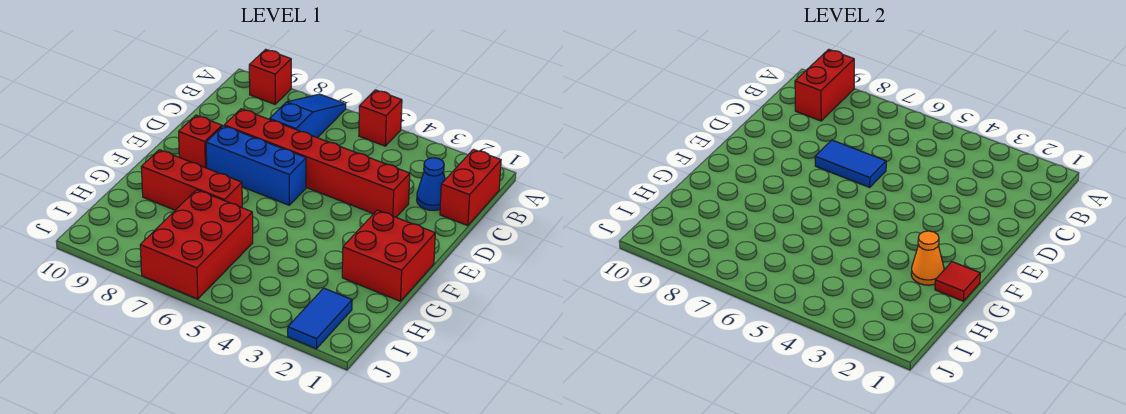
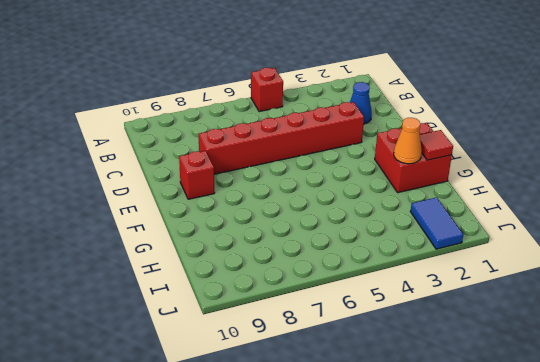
none -> blue slope A7:C7 level 1 top C
none -> red brick A9 level 1
none -> red brick B1:C1 level 1

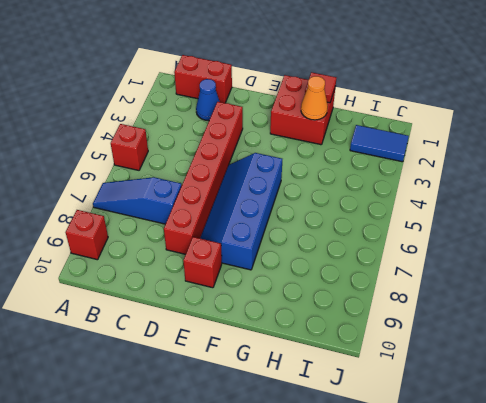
blue slope E5:F8 level 1 top F -> blue brick E6:E8 level 1
none -> red brick G7:G9 level 1
none -> red brick H6:J7 level 1
none -> red brick A9:B9 level 2

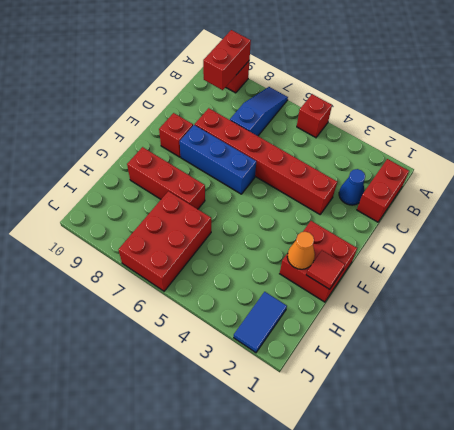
none -> blue tile D6:D7 level 2

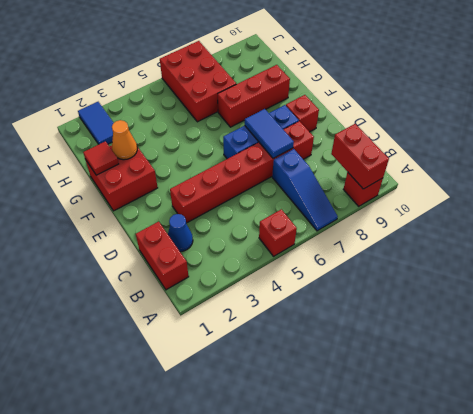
blue tile D7:E7 level 2 -> blue tile D6:D7 level 2

